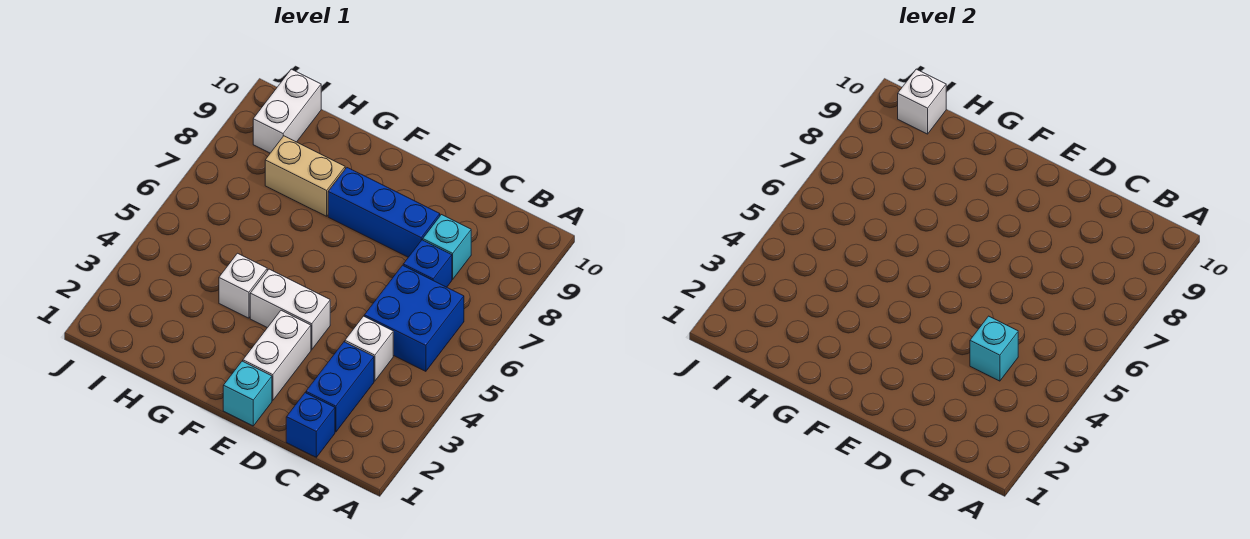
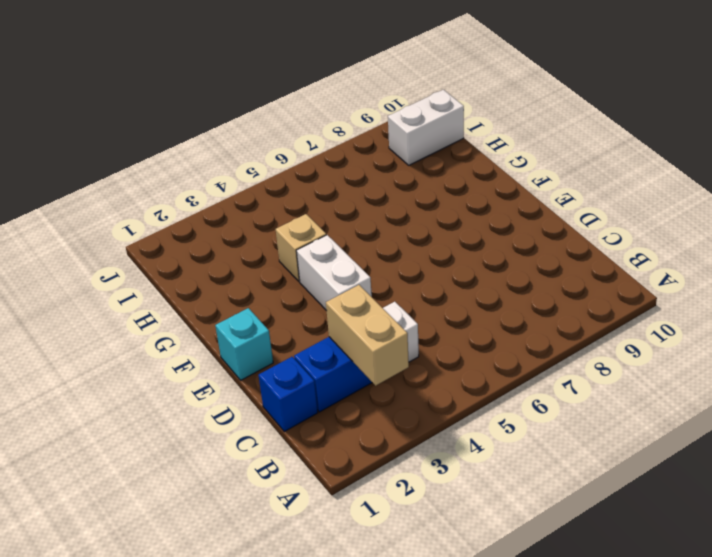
tan brick B3:C3 level 2 -> tan brick G8:H8 level 1
tan brick G4 level 1 -> white brick G4 level 1
none -> blue brick B5:C6 level 1
none -> blue brick C7 level 1
none -> cyan brick C8 level 1

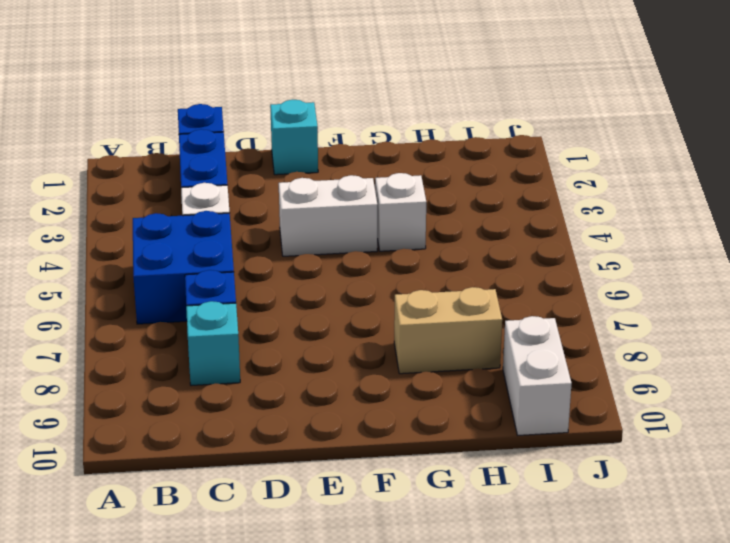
none -> blue brick D8:F8 level 1
none -> white brick E2:E3 level 1
none -> cyan brick C4 level 2

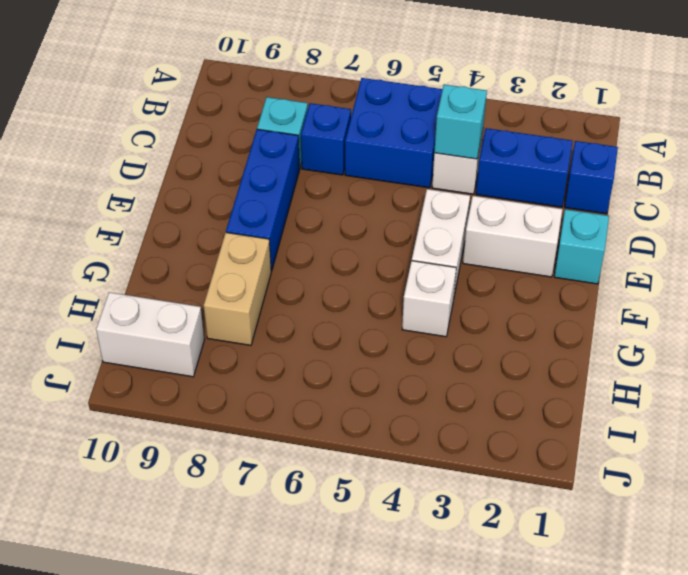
none -> white brick I10 level 2

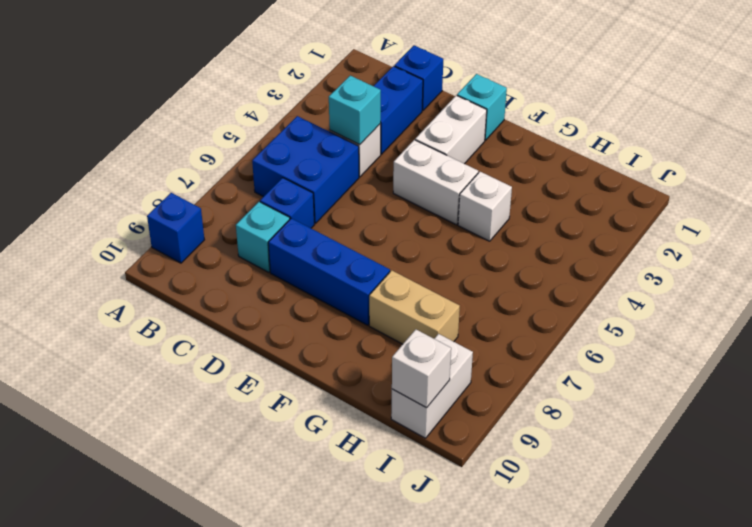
blue brick A9 level 1 -> none

